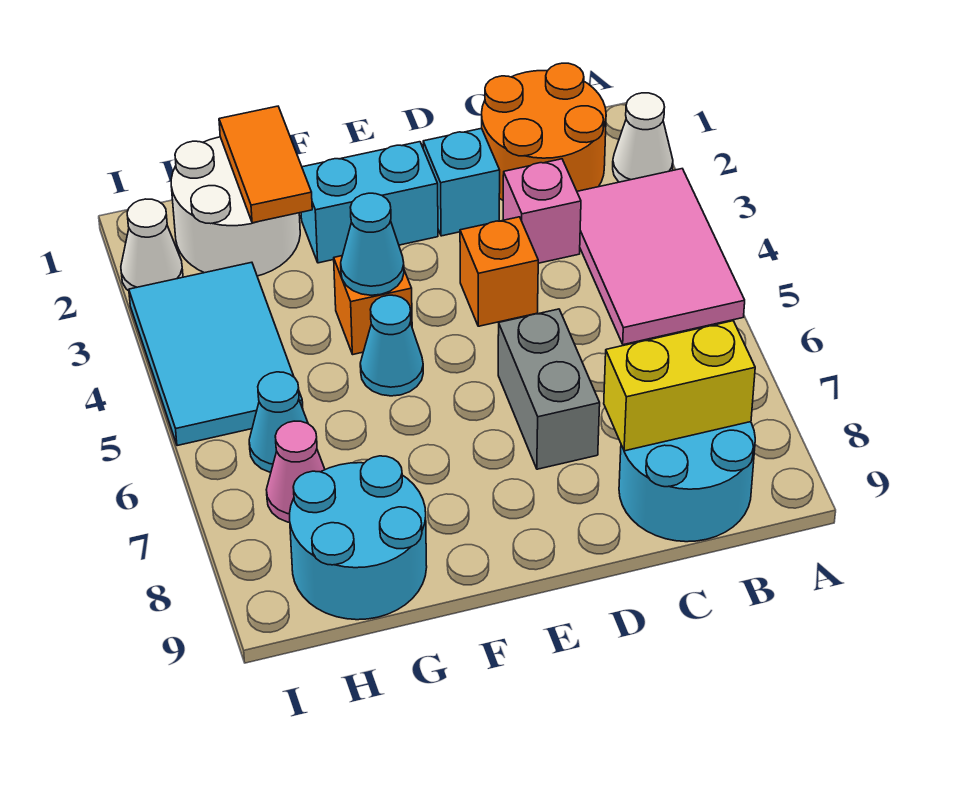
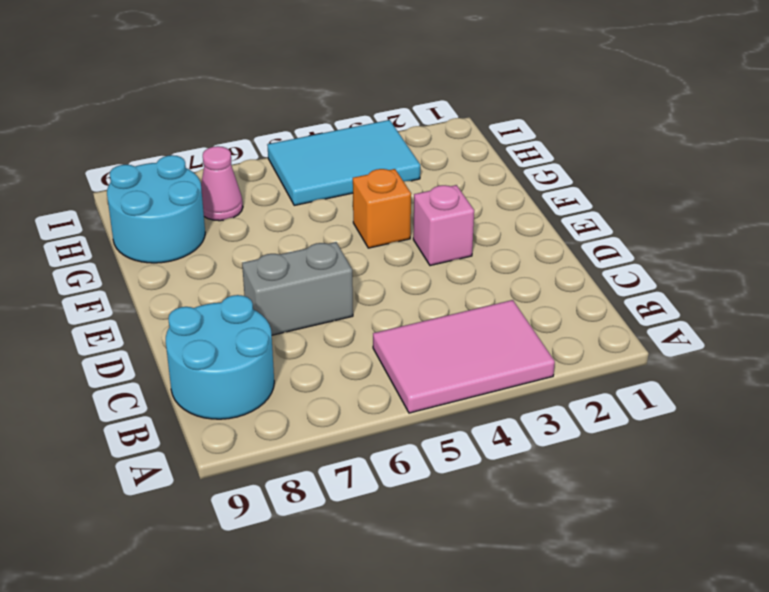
pink brick E3 level 1 -> pink brick C3 level 1
none -> white cone A2 level 1
none -> orange round brick B1:C2 level 1
none -> cyan brick D2 level 1

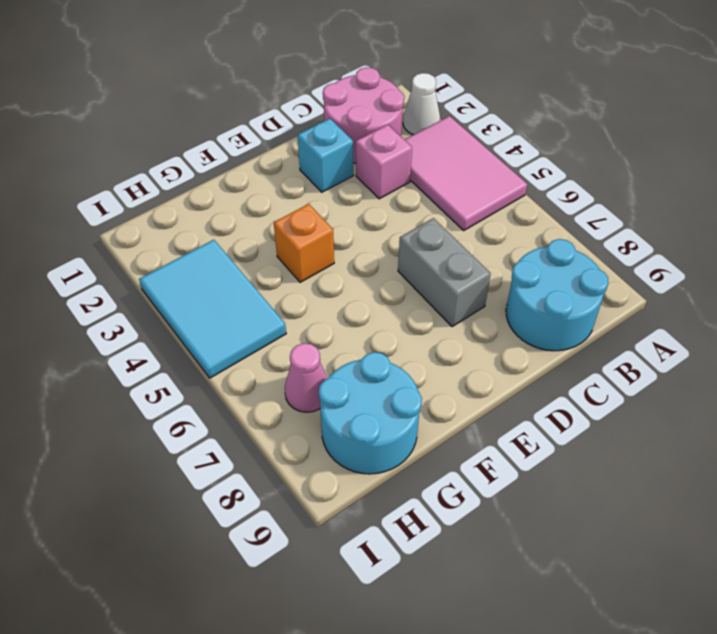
pink round brick B1:C2 level 1 -> orange round brick B1:C2 level 1
none -> orange brick D4 level 1
none -> cyan brick E2:F2 level 1
none -> cyan cone F5 level 1

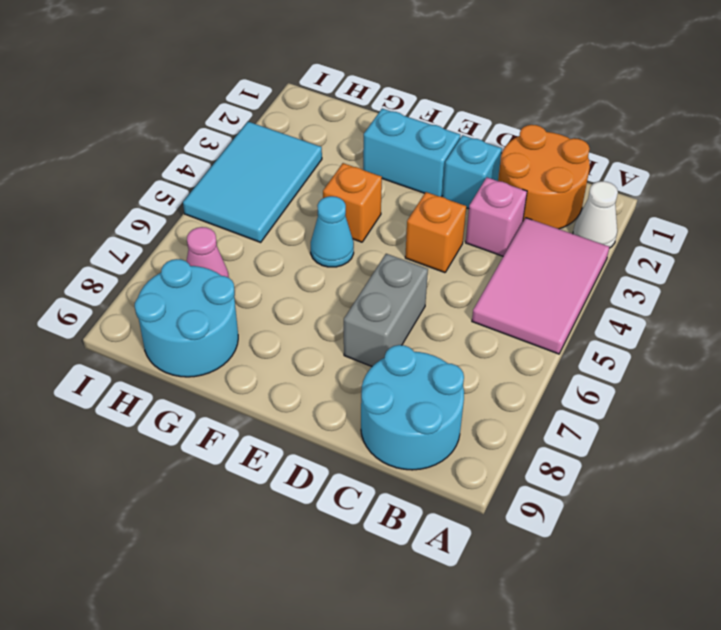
none -> white round brick G1:H2 level 1
none -> cyan cone H6 level 1
none -> white cone I2 level 1

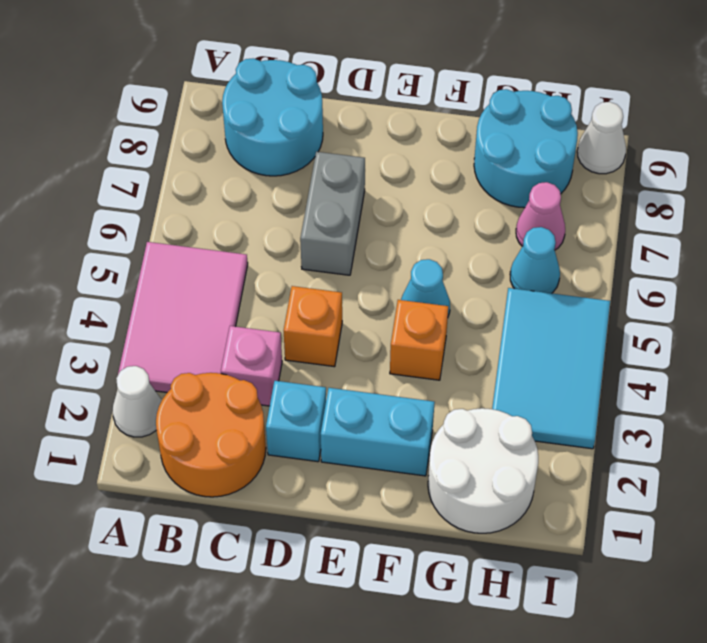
white cone I9 level 1 -> white cone I2 level 1
none -> yellow brick B8:C8 level 2
none -> cyan cone F4 level 2
none -> orange tile G1:G2 level 2

